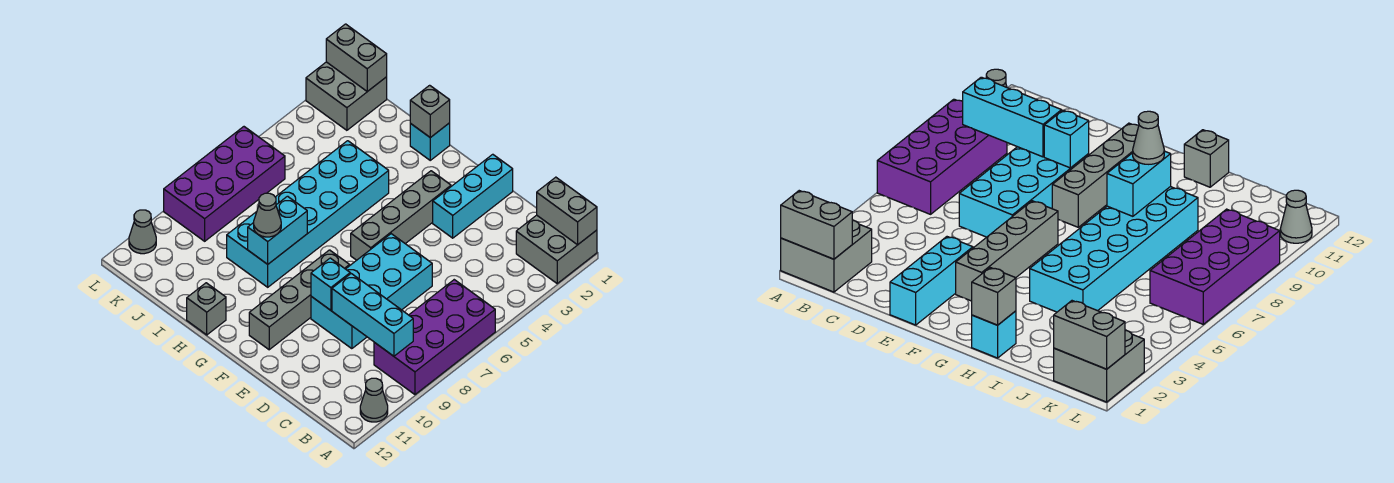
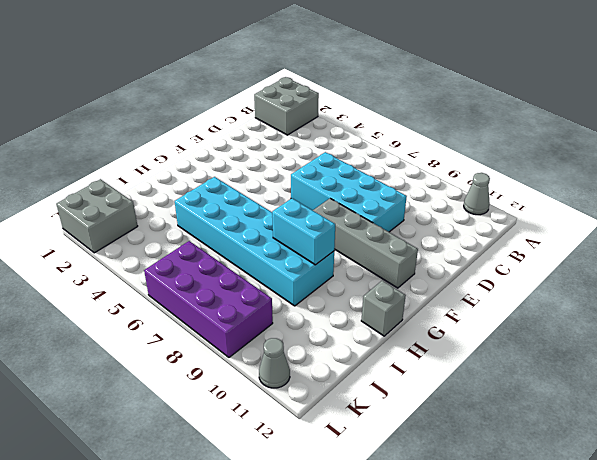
none -> purple brick A6:B9 level 1
none -> cyan brick E1:E3 level 1
none -> grey brick F3:F6 level 1

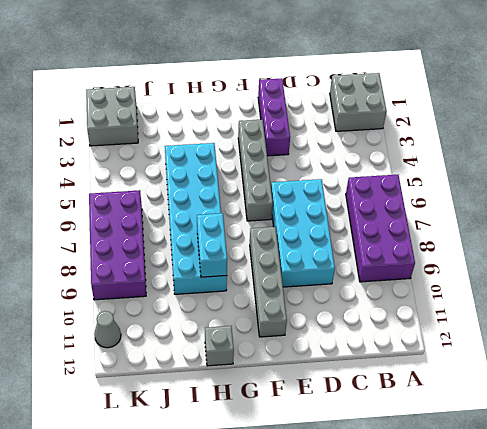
purple brick E1:E3 level 1 -> cyan brick E1:E3 level 1
none -> grey cone A11 level 1
none -> cyan brick H1 level 1
none -> grey brick A1:B1 level 2

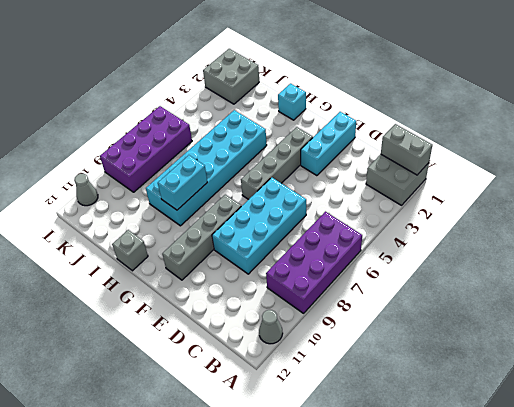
none -> cyan brick B9:D9 level 2
none -> cyan brick E9 level 2
none -> grey brick H1 level 2

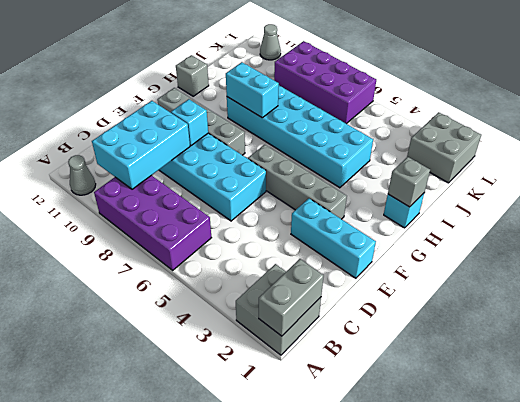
cyan brick B9:D10 level 2 -> cyan brick B9:D9 level 2
none -> grey brick K1:L1 level 2
none -> grey cone H9 level 3

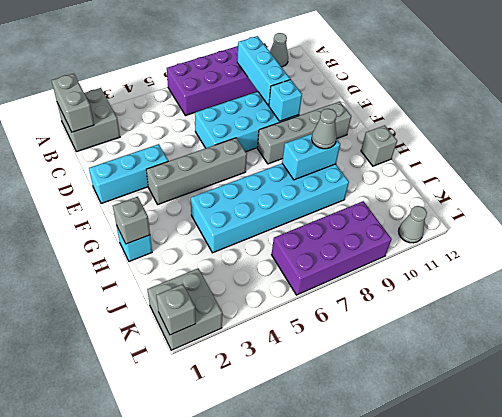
grey brick L1 level 2 -> grey brick K1:L1 level 2

